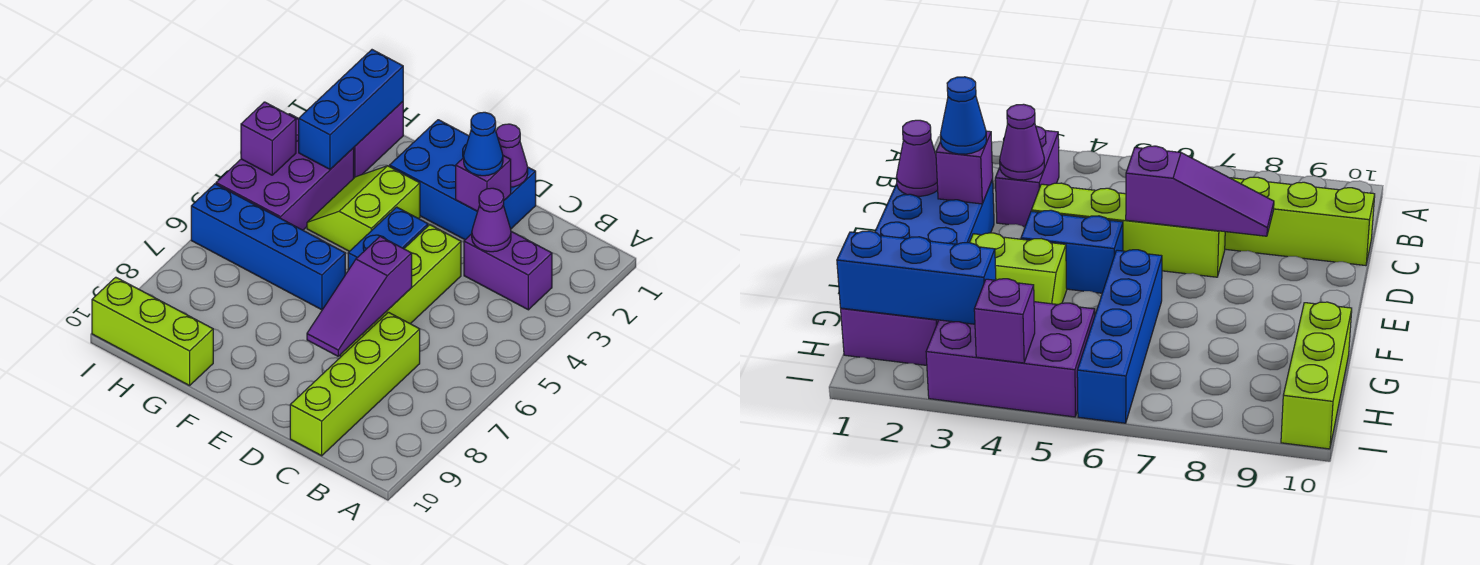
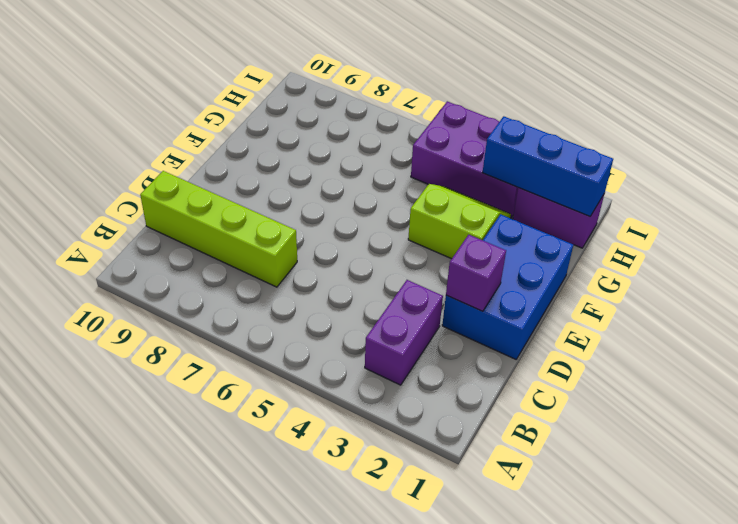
none -> lime brick D4:D7 level 1
none -> blue brick E4:E5 level 1
none -> blue brick F6:I6 level 1

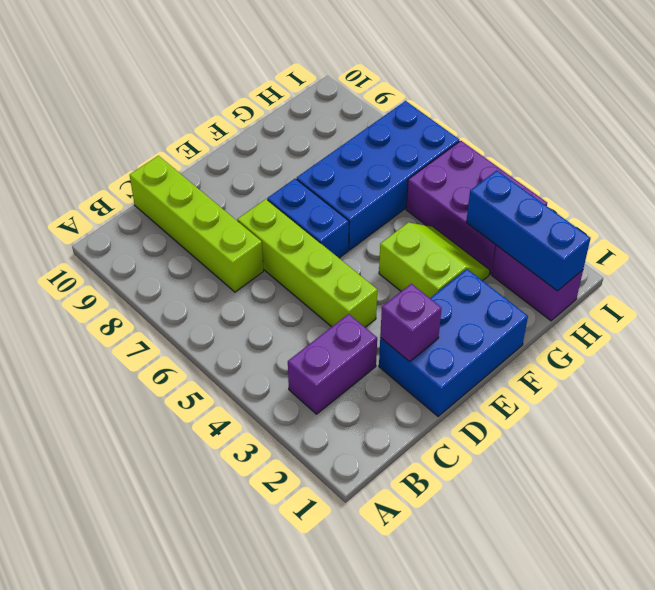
blue brick E6:E7 level 1 -> blue brick E4:E5 level 1
blue brick F6:I7 level 1 -> blue brick F6:I6 level 1
none -> lime brick G10:I10 level 1
none -> purple cone C3 level 2
none -> purple cone D1 level 2

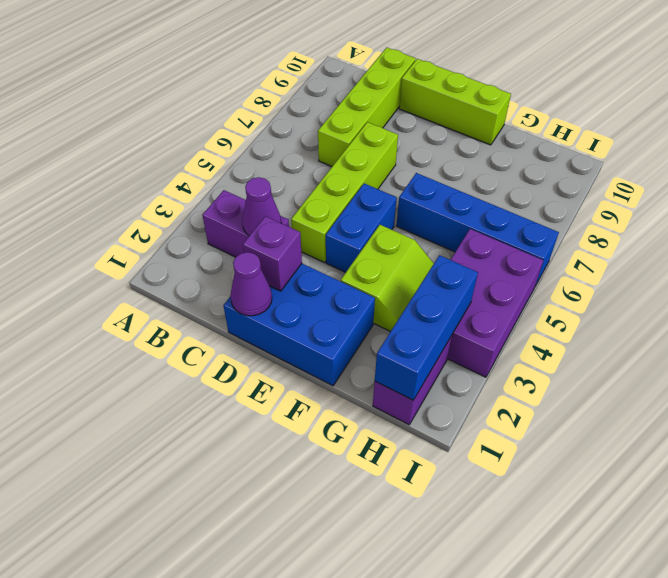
lime brick D10:F10 level 1 -> lime brick G10:I10 level 1
none -> purple slope D6:D8 level 2 top 6
none -> purple brick I4 level 2
none -> blue cone D2 level 3

